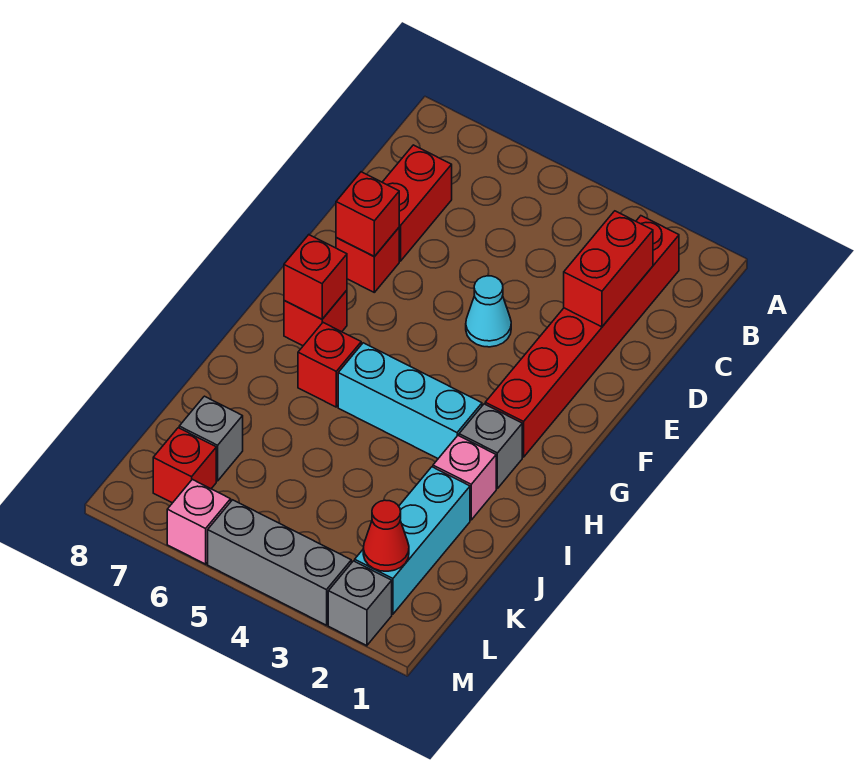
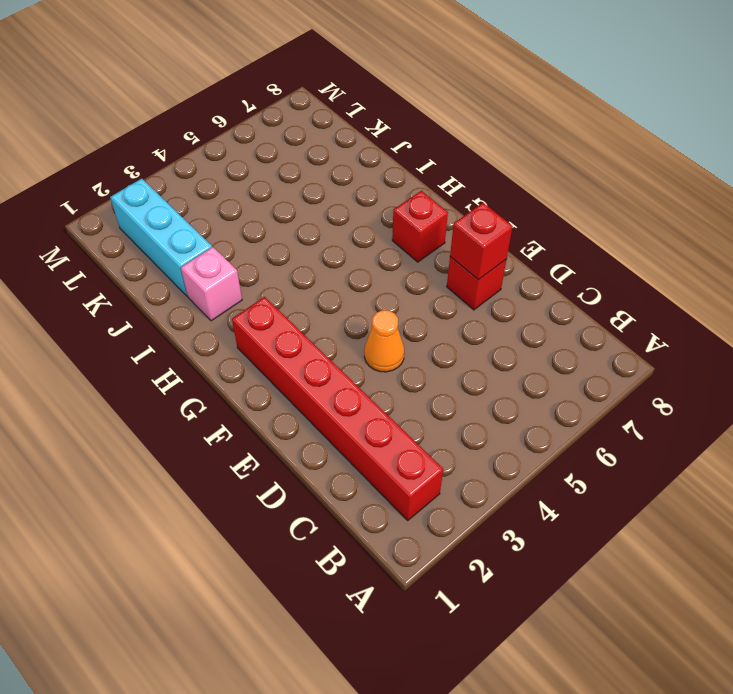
orange cone E4 level 1 -> cyan cone E4 level 1
none -> red brick C7:D7 level 1
none -> grey brick H2 level 1
none -> cyan brick H3:H5 level 1

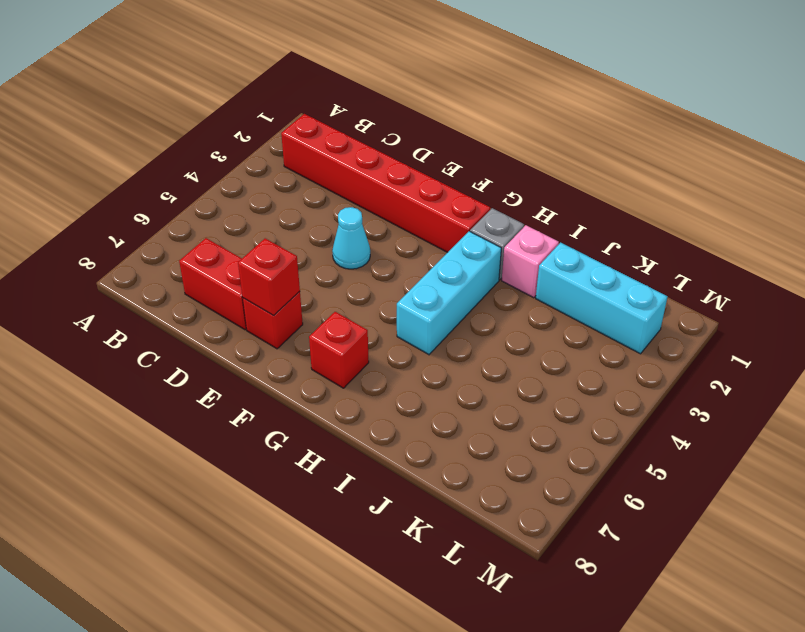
none -> red brick H6 level 1
none -> grey brick K7 level 1
none -> red brick L7 level 1

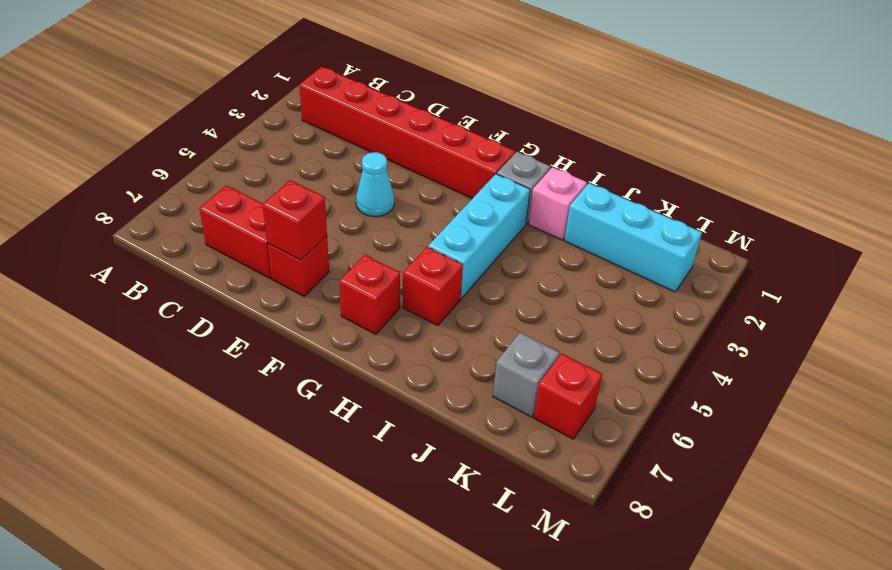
none -> grey brick M2 level 1
none -> grey brick M3:M5 level 1
none -> pink brick M6 level 1

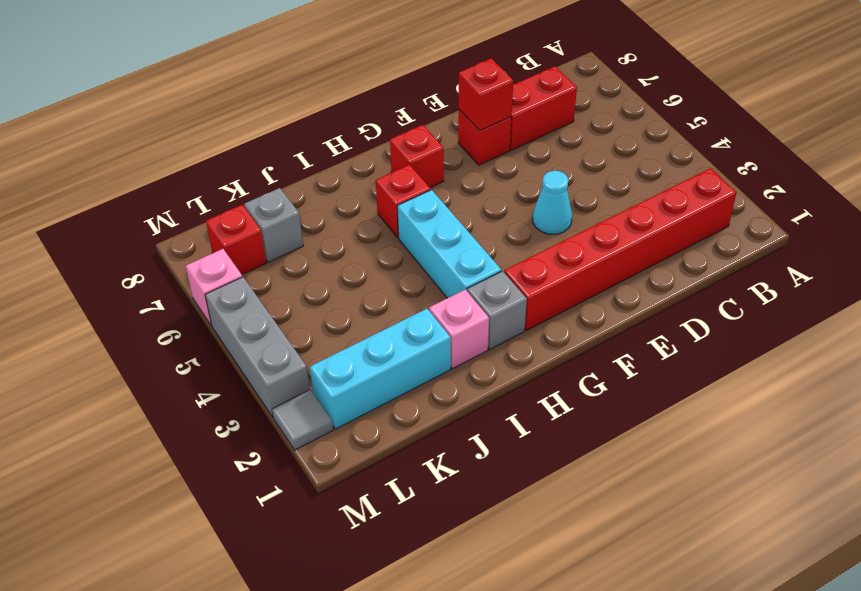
grey tile M2 level 1 -> grey brick M2 level 1
none -> red brick C2:D2 level 2
none -> red brick G7 level 2
none -> red cone L2 level 2

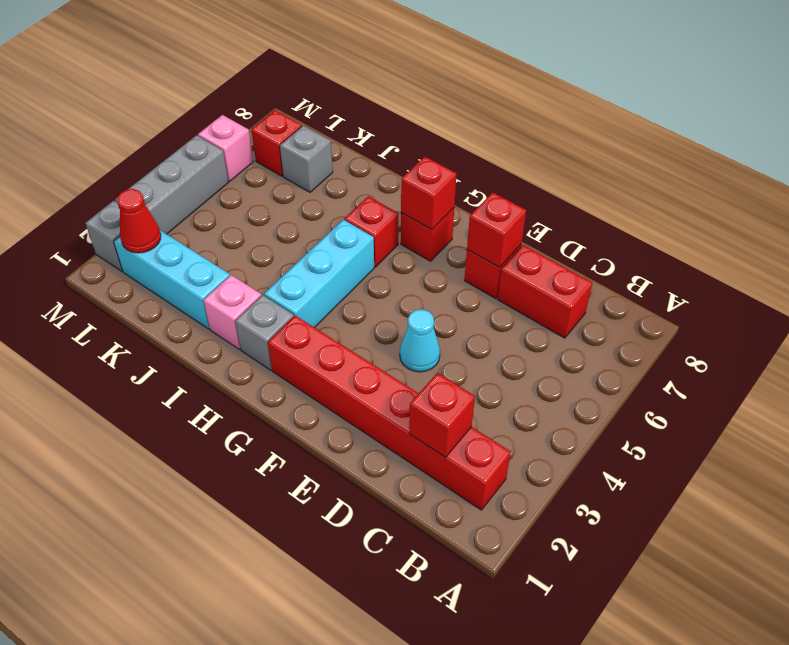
red brick C2 level 2 -> red brick C2:D2 level 2

